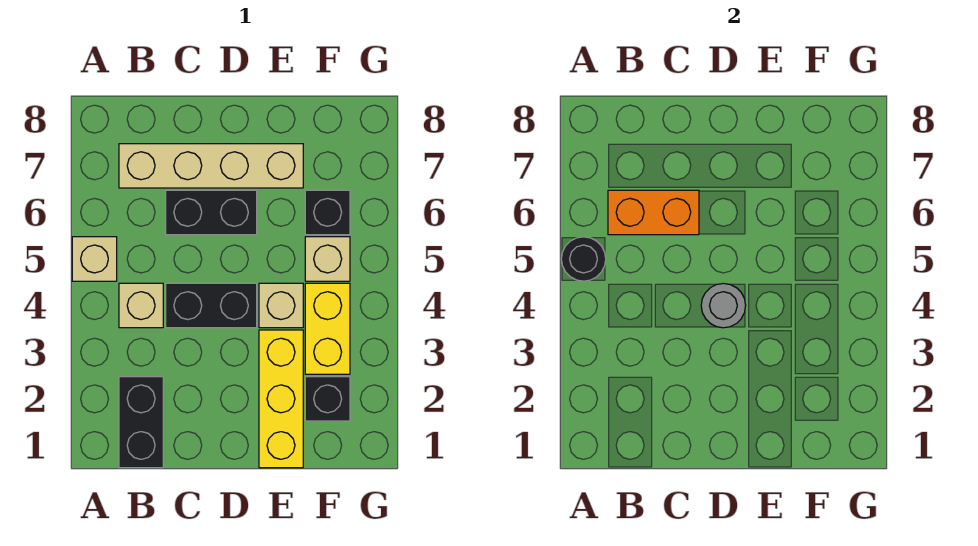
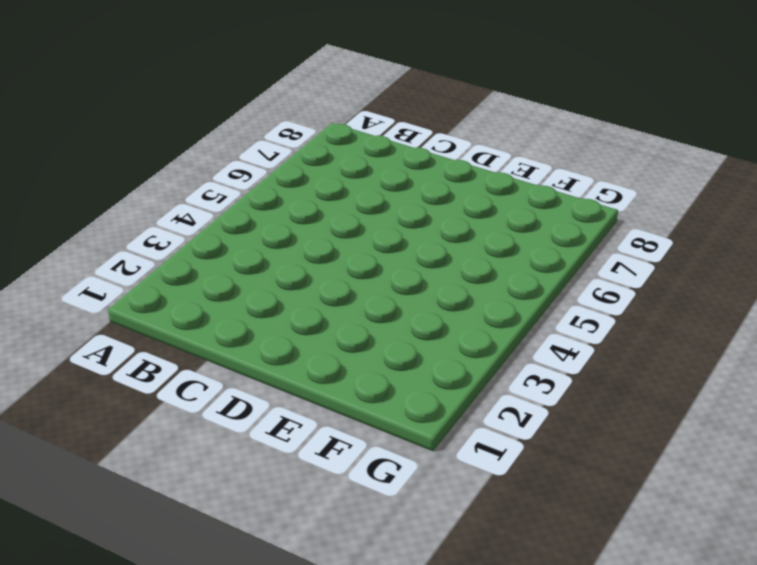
none -> tan brick A5 level 1
none -> black brick B1:B2 level 1
none -> tan brick B4 level 1

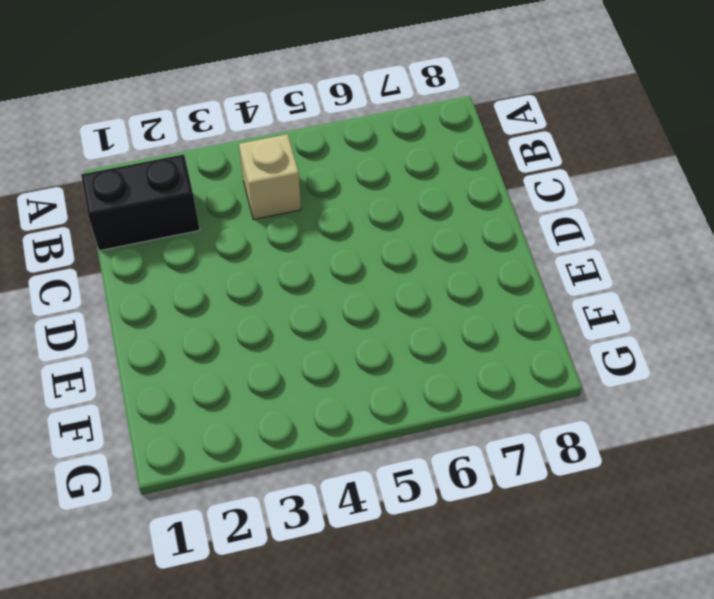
none -> tan brick A5 level 1
none -> tan brick B7:E7 level 1
none -> black brick C4:D4 level 1

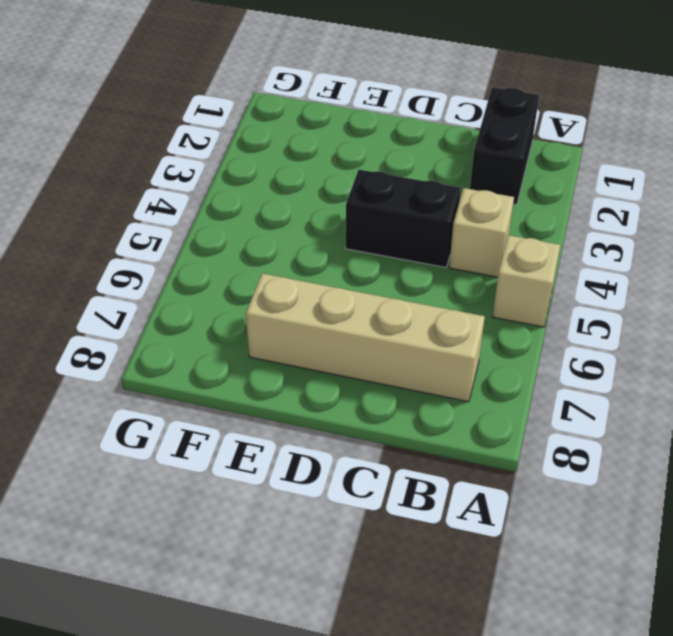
none -> black brick C6:D6 level 1
none -> yellow brick E1:E3 level 1
none -> tan brick E4 level 1

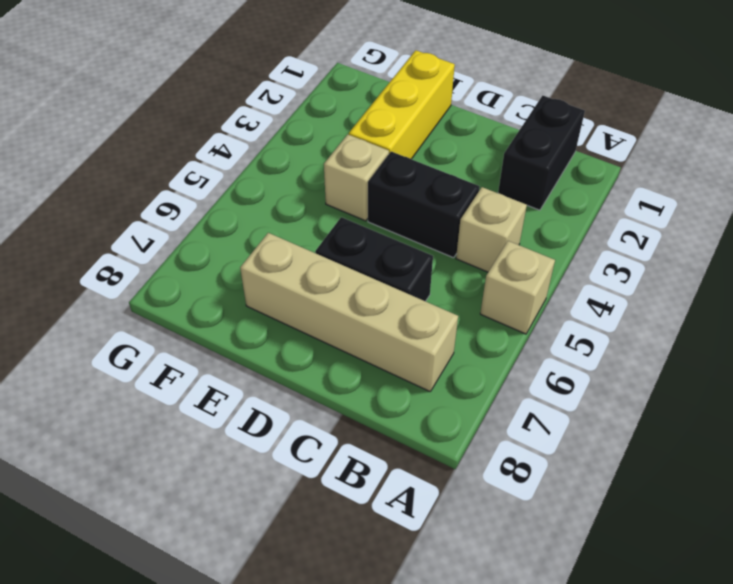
none -> black brick F2 level 1
none -> yellow brick F3:F4 level 1
none -> tan brick F5 level 1

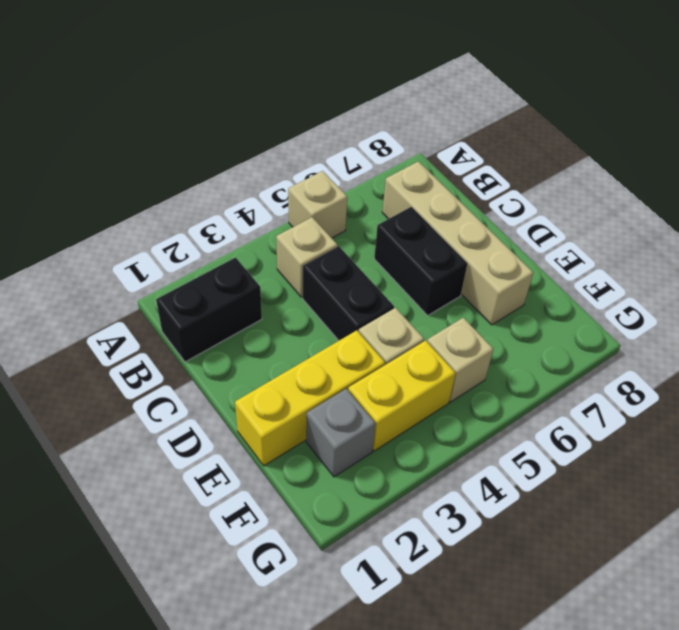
grey brick F2 level 1 -> black brick F2 level 1
none -> black brick F6 level 1
none -> black round brick A5 level 2
none -> orange brick B6:C6 level 2

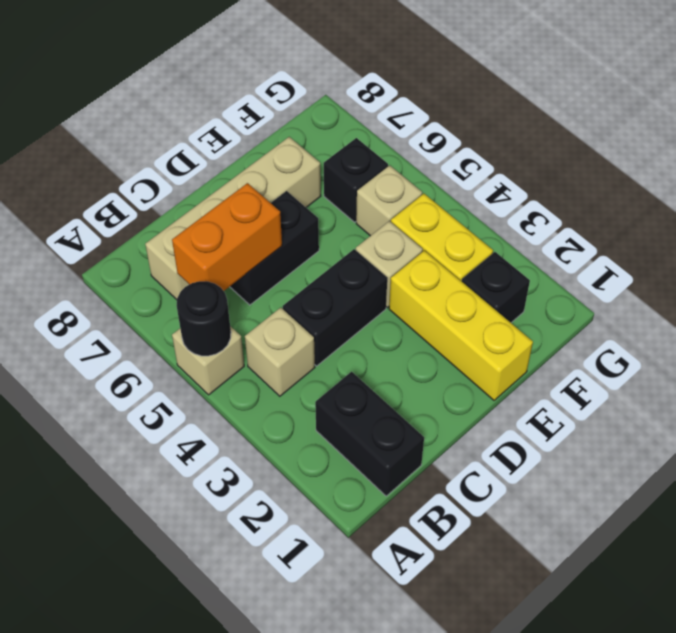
none -> grey round brick D4 level 2

